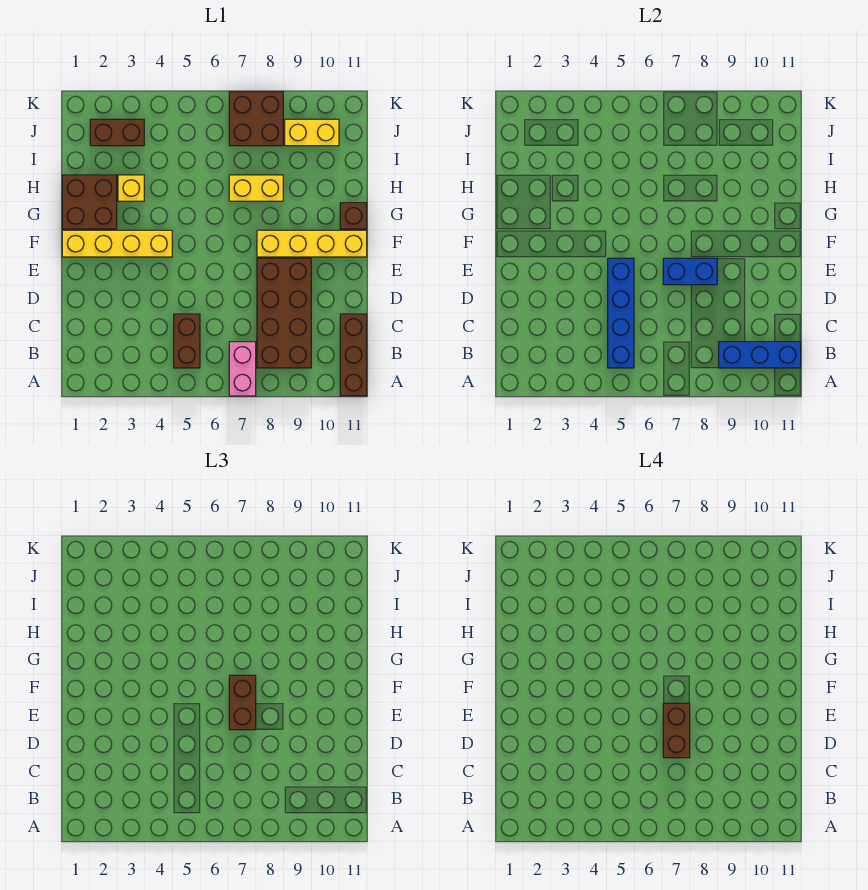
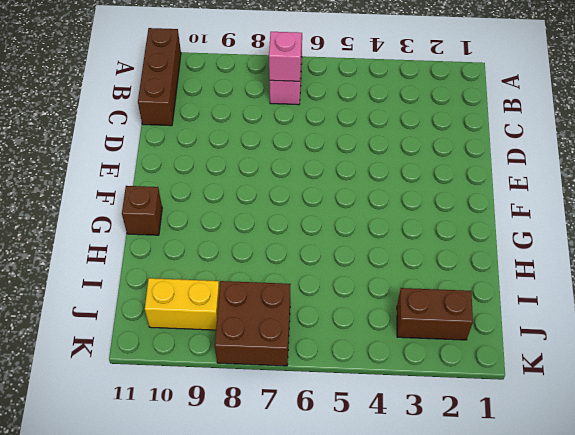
pink brick B7 level 2 -> none
none -> brown brick B5:C5 level 1
none -> brown brick B8:E9 level 1
none -> yellow brick F1:F4 level 1

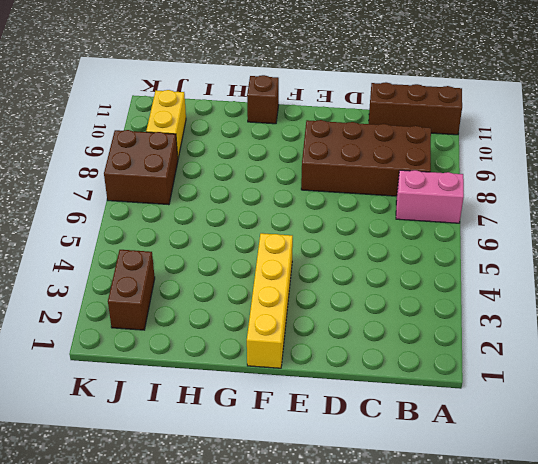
none -> brown brick B5:C5 level 1
none -> yellow brick F8:F11 level 1
none -> brown brick G1:H2 level 1

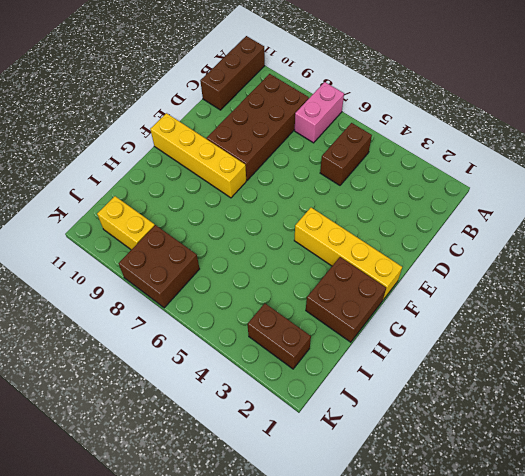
none -> brown brick G11 level 1
none -> yellow brick H3 level 1
none -> yellow brick H7:H8 level 1

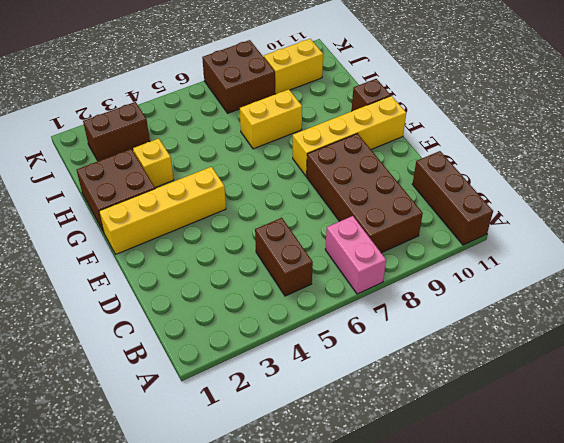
none -> blue brick B5:E5 level 2
none -> blue brick B9:B11 level 2
none -> blue brick E7:E8 level 2

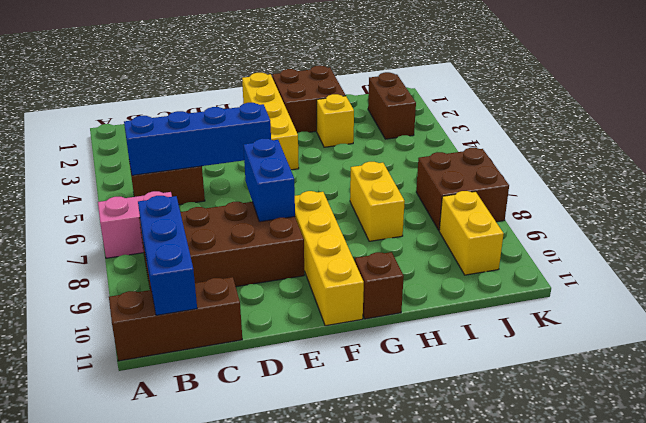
none -> brown brick E7:F7 level 3
none -> brown brick D7:E7 level 4

